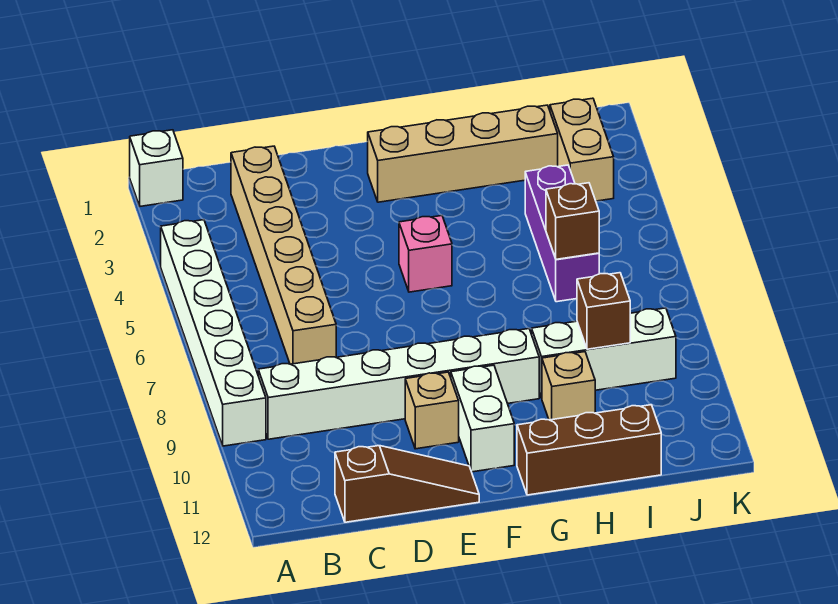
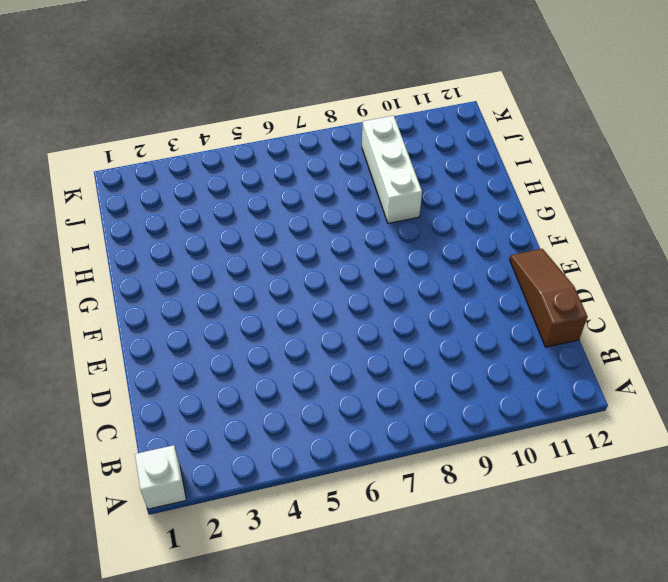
none -> white brick A4:A9 level 1
none -> white brick B9:G9 level 1
none -> tan brick C2:C7 level 1

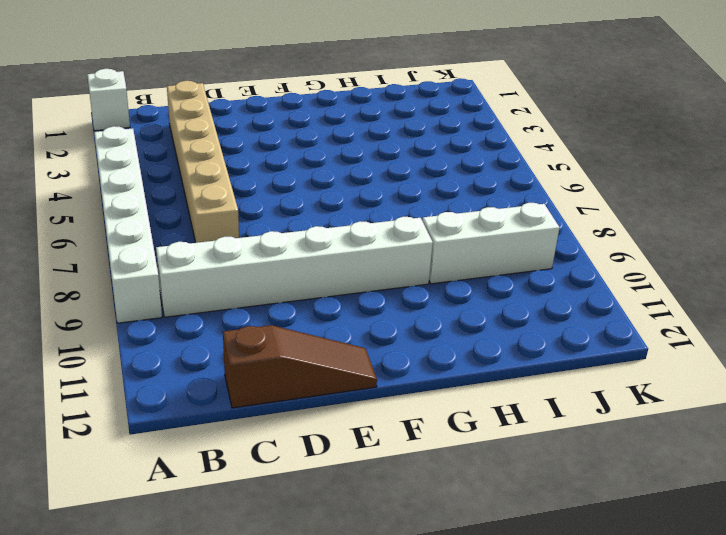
none -> tan brick E10 level 1
none -> tan brick F2:I2 level 1
none -> pink brick F5 level 1

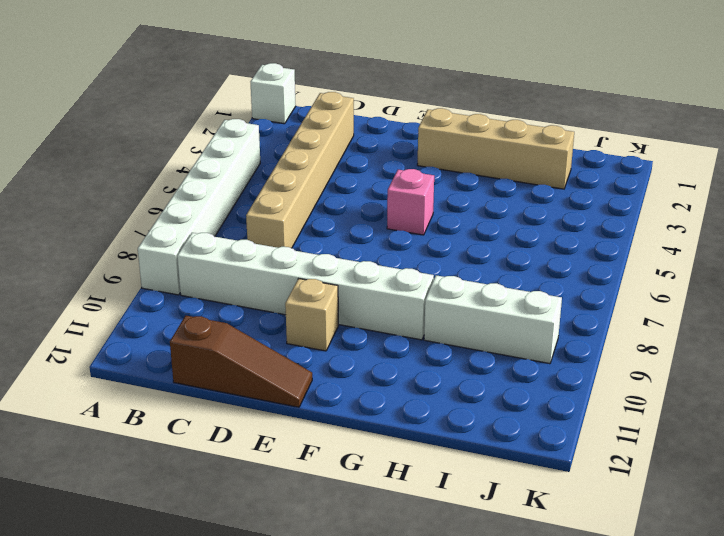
none -> white brick F10:F11 level 1
none -> brown brick G12:I12 level 1
none -> tan brick H10 level 1

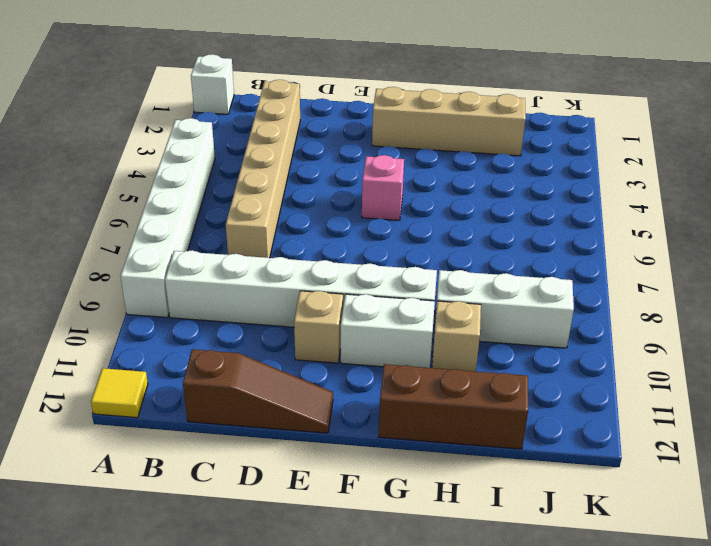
yellow tile A12 level 1 -> none
white brick F10:G10 level 1 -> white brick F10:F11 level 1
none -> purple brick I4:I6 level 1
none -> tan brick J2:J3 level 1
none -> brown brick I6 level 2

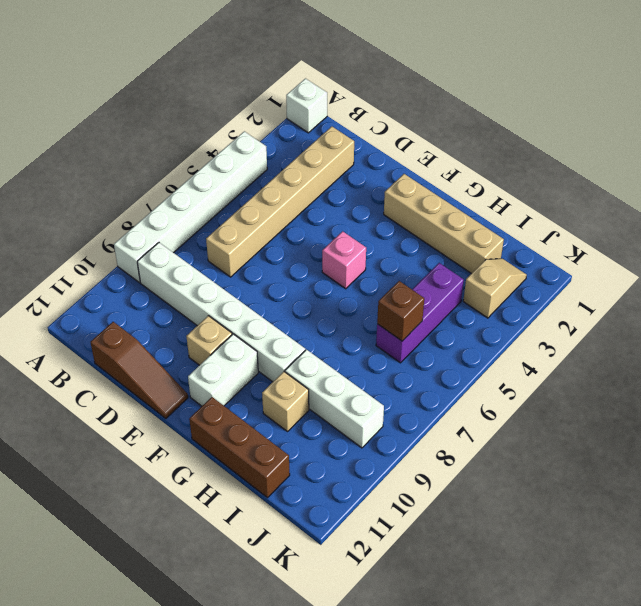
tan slope J2:J3 level 1 top 3 -> tan brick J2:J3 level 1
none -> brown brick I9 level 2

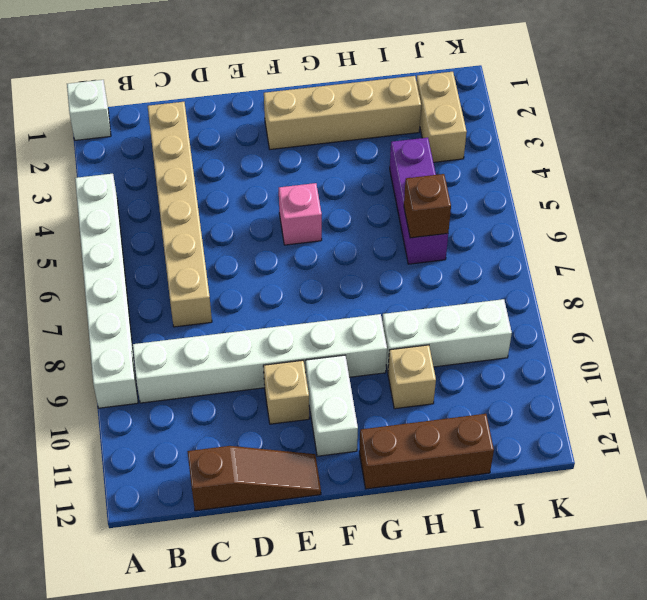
none -> brown brick I9 level 2

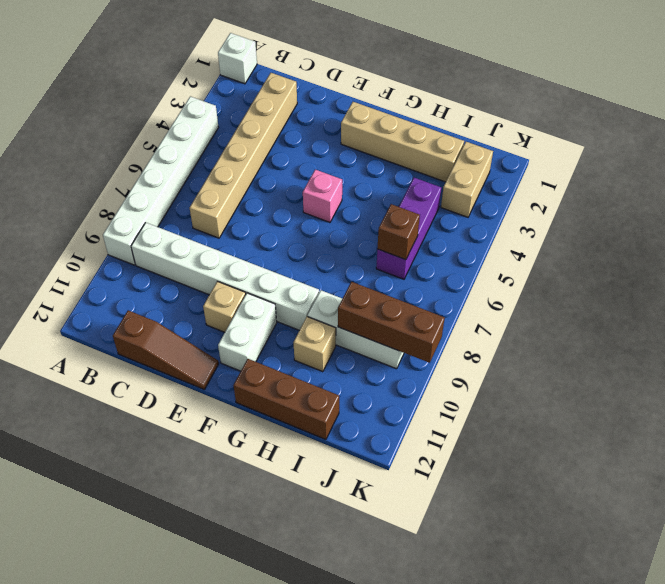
brown brick I9:K9 level 2 -> brown brick I9 level 2

